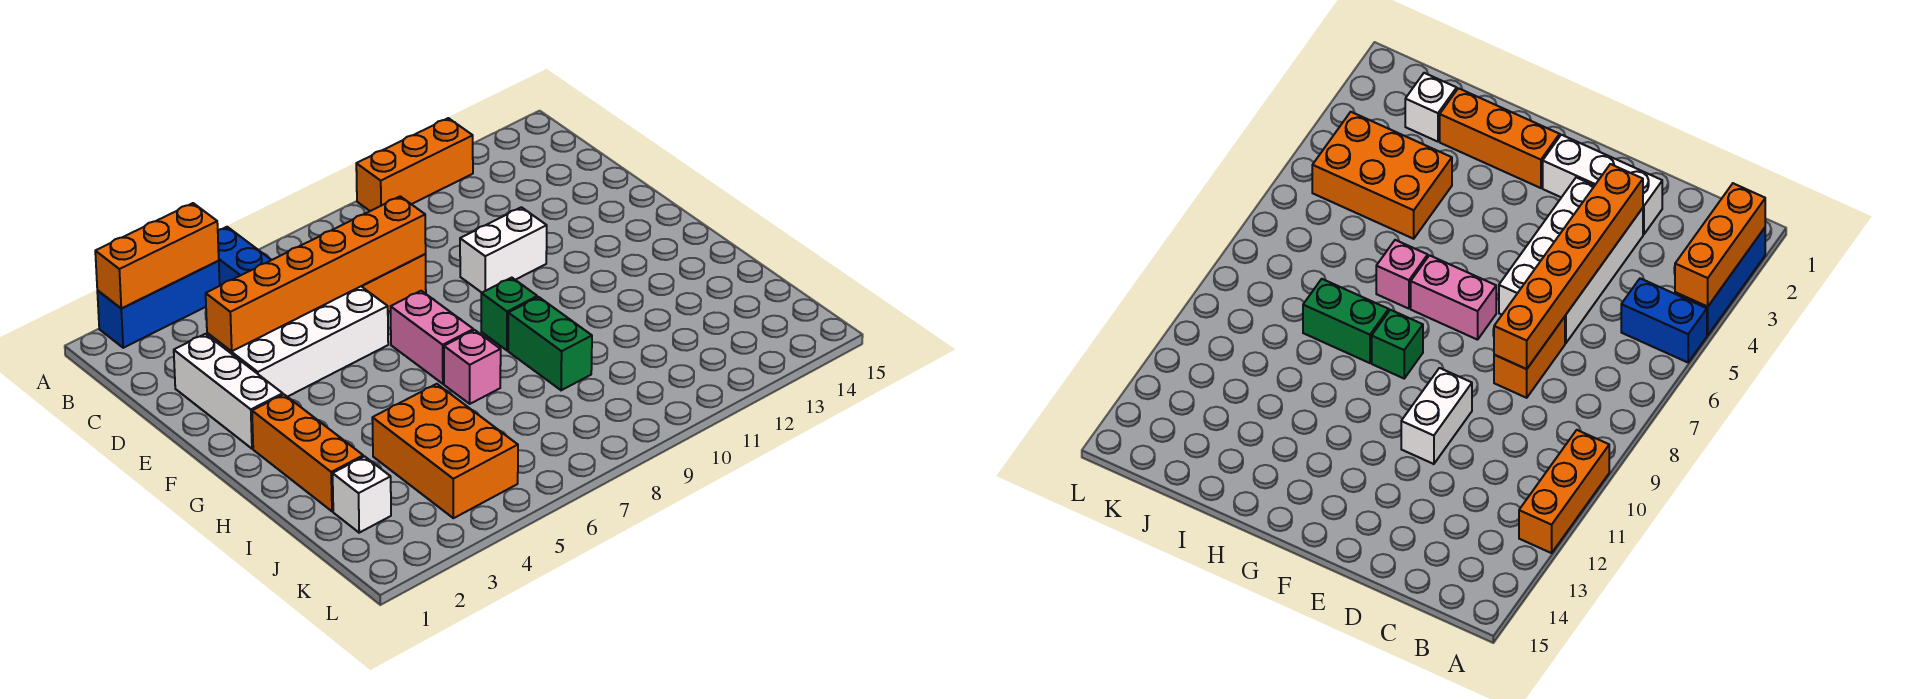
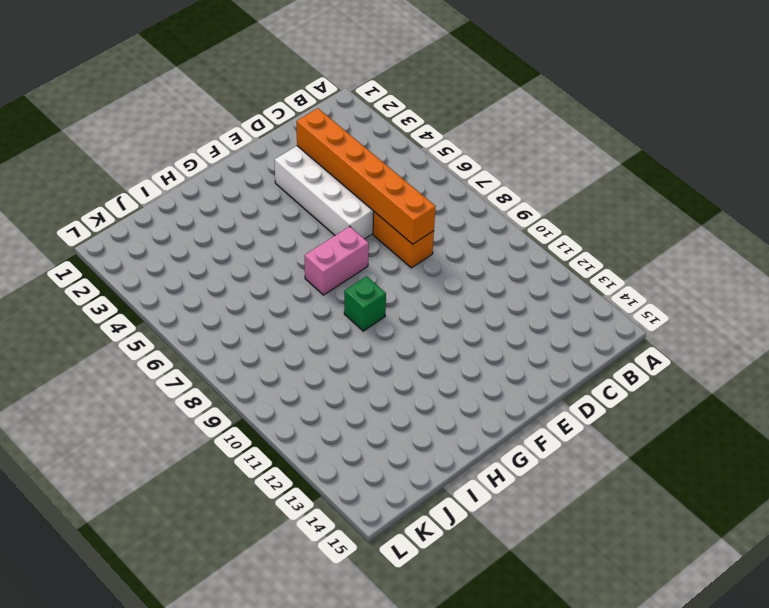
none -> blue brick A2:A4 level 1
none -> blue brick A5:B5 level 1
none -> orange brick A10:A12 level 1

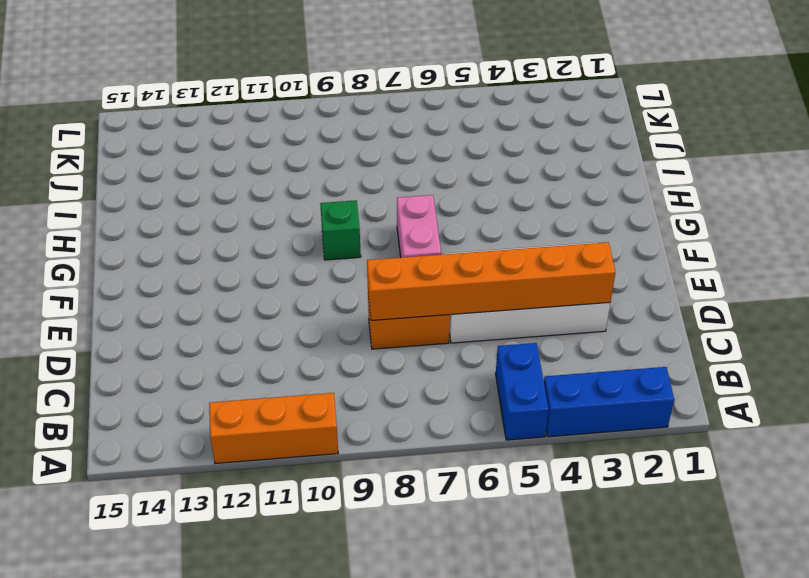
none -> white brick D2:F2 level 1
none -> white brick E10:E11 level 1
none -> orange brick G2:I2 level 1

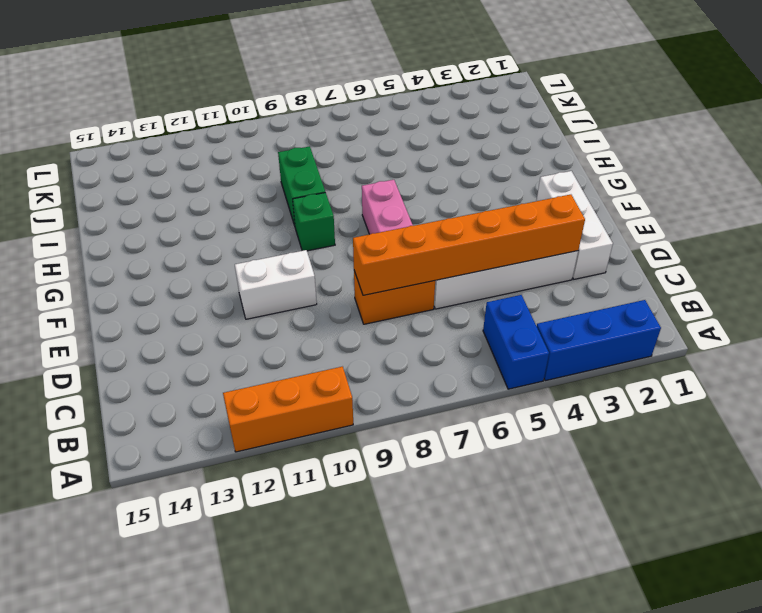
none -> orange brick G2:I2 level 1
none -> pink brick H7 level 1
none -> orange brick I4:K5 level 1

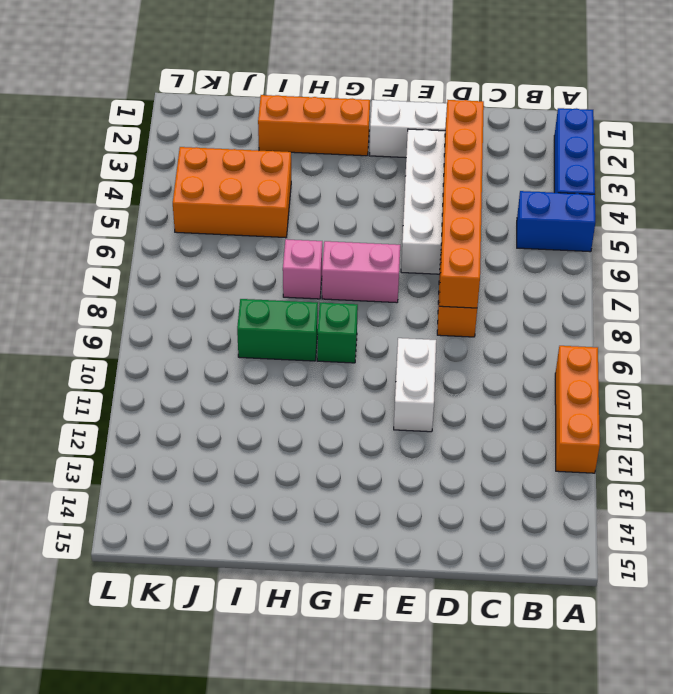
none -> white brick J2 level 1
none -> orange brick A2:A4 level 2

